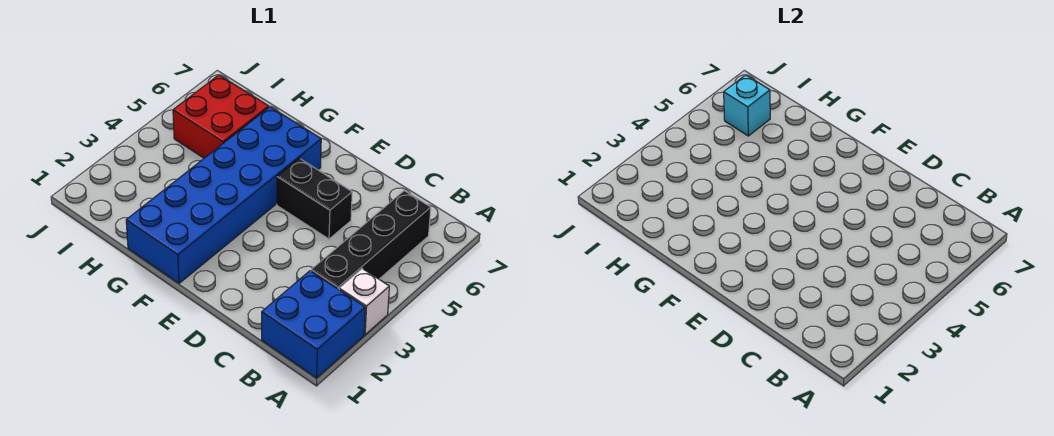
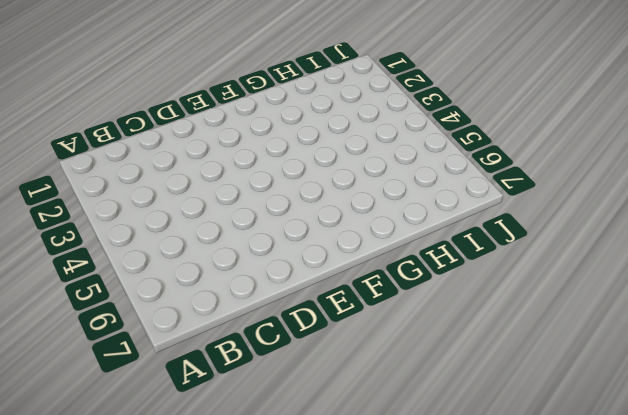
none -> blue brick A1:B2 level 1
none -> white brick A3 level 1

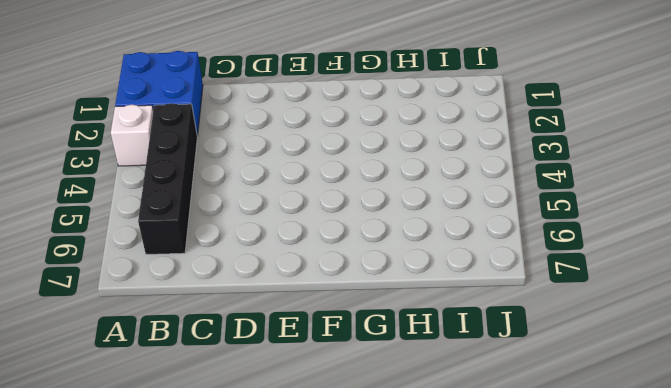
none -> black brick D5:E5 level 1
none -> blue brick F1:G6 level 1

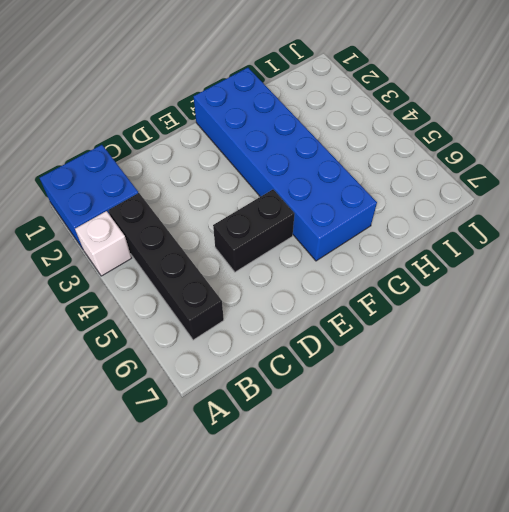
none -> red brick H5:I6 level 1
none -> cyan brick I6 level 2

